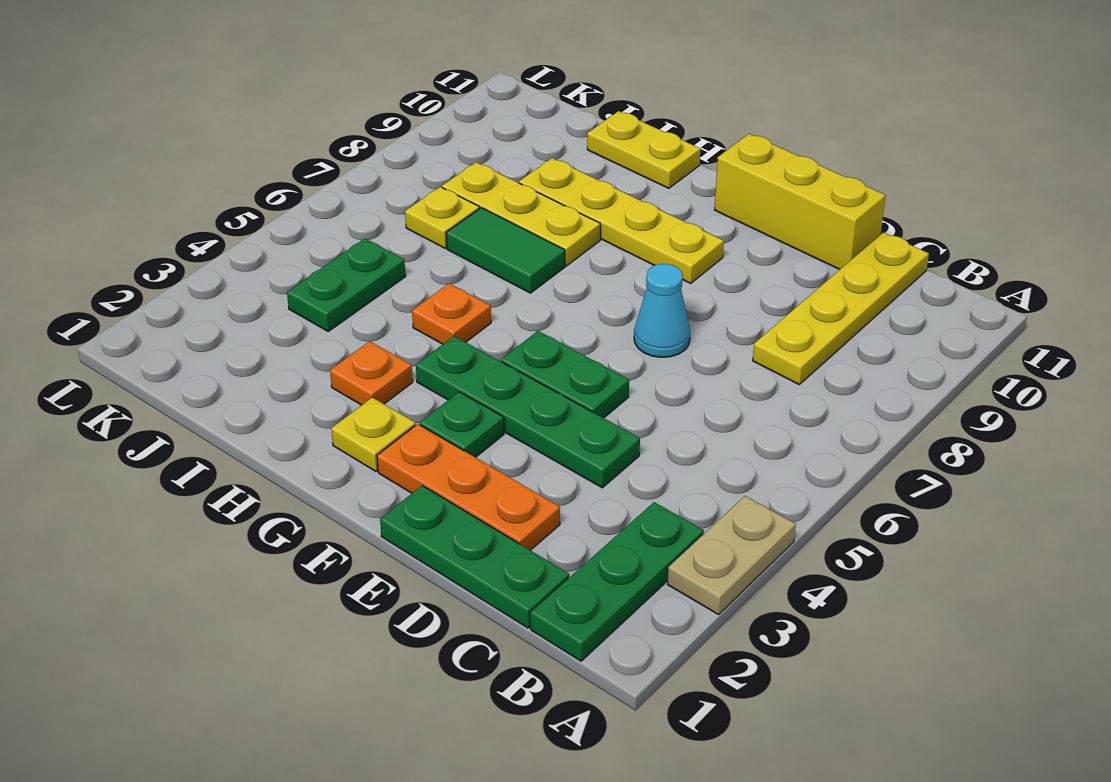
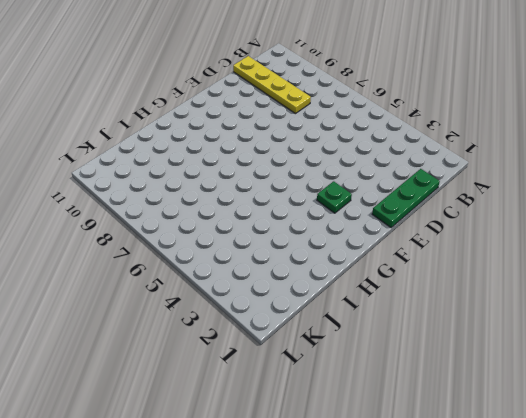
none -> tan plate A3:A4 level 1
none -> green plate B1:B3 level 1
none -> orange plate D2:F2 level 1

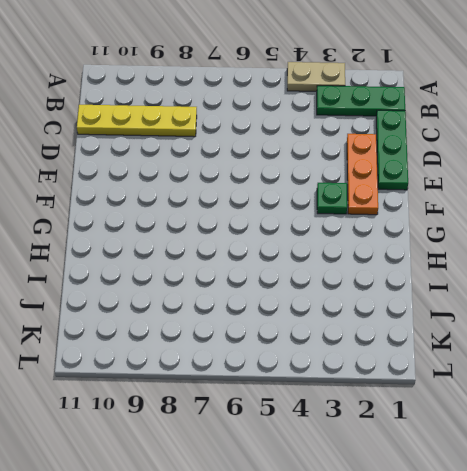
none -> green plate D4:G4 level 1
none -> yellow brick D11:F11 level 1
none -> green plate E5:F5 level 1

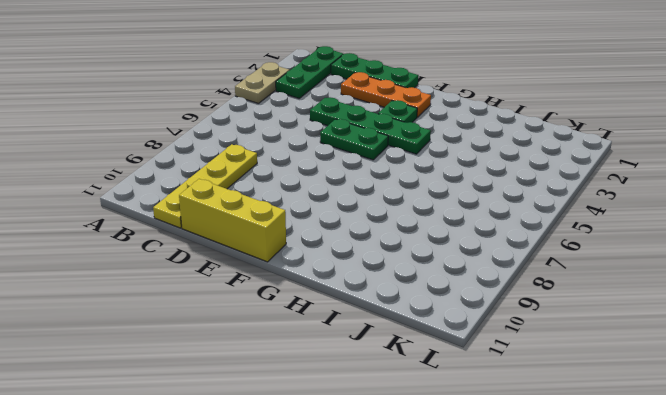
none -> cyan cone E7 level 1
none -> yellow plate F9:I9 level 1
none -> yellow plate G2 level 1

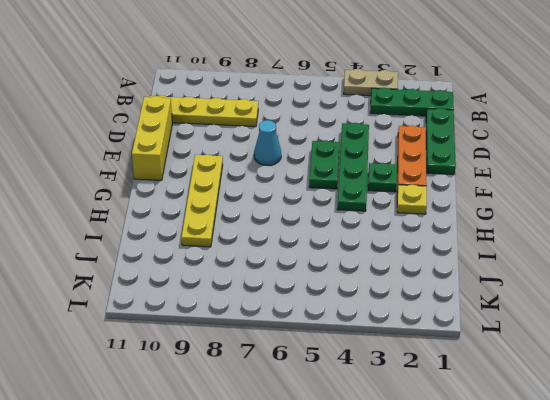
none -> orange plate H3 level 1
none -> orange plate H5 level 1
none -> green tile H7:I7 level 1

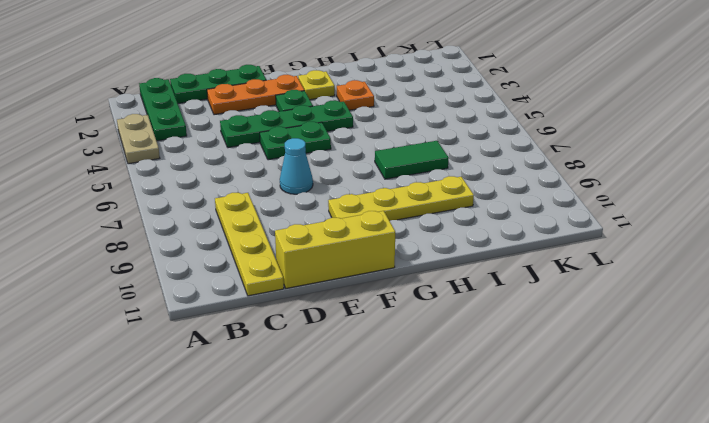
none -> orange plate H5 level 1
none -> yellow plate H8:J8 level 1
none -> yellow plate H11:I11 level 1

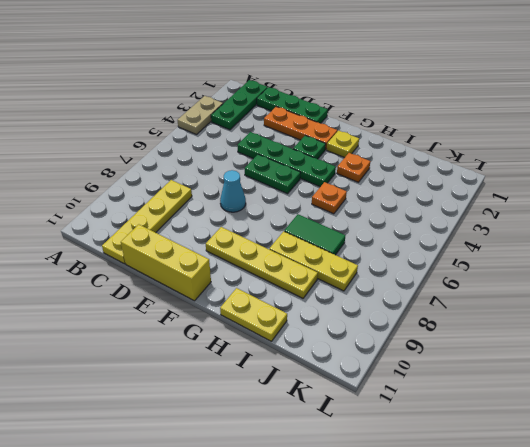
none -> green plate J4:J5 level 1
none -> yellow plate J7 level 1

